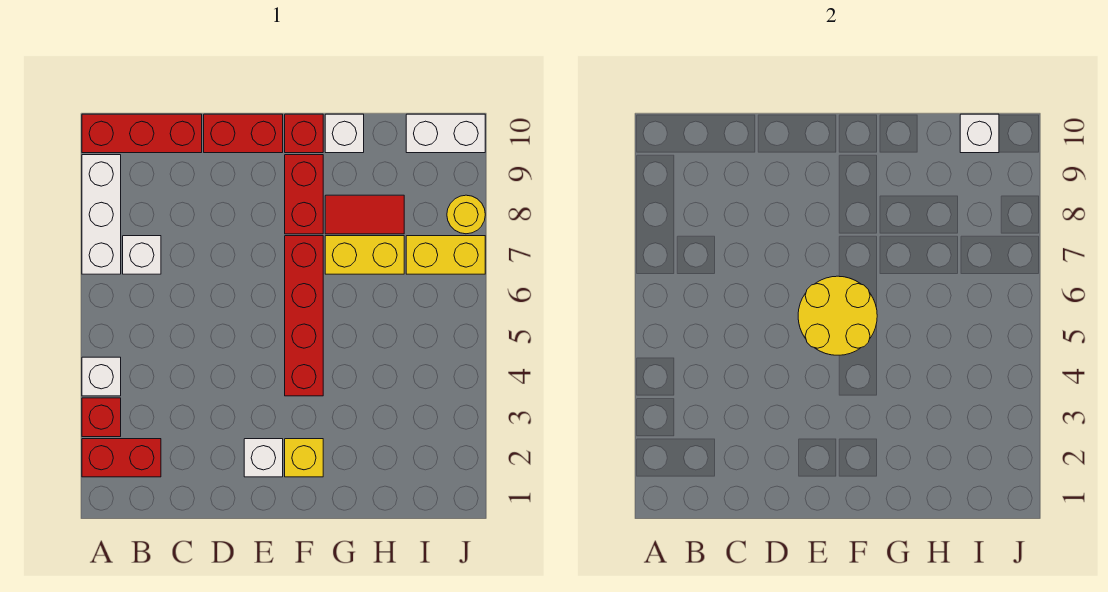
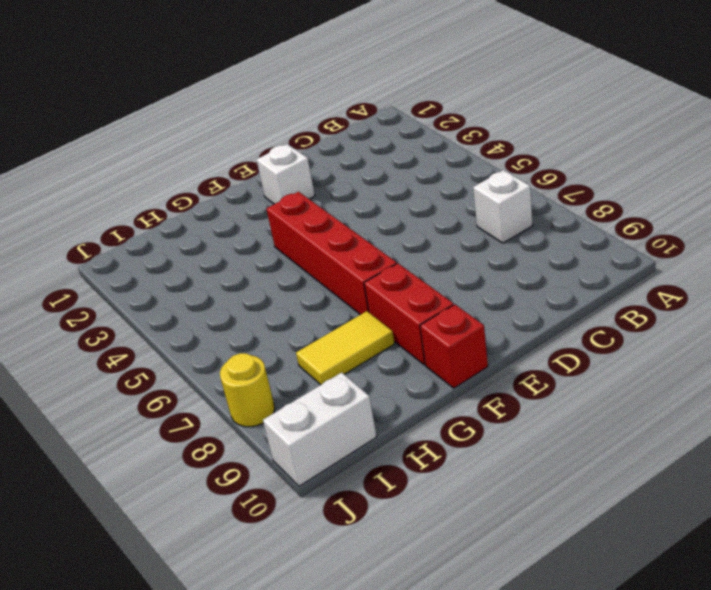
yellow tile G8:H8 level 1 -> red tile G8:H8 level 1
none -> red brick A2:B2 level 1
none -> red brick A3 level 1
none -> white brick A4 level 1

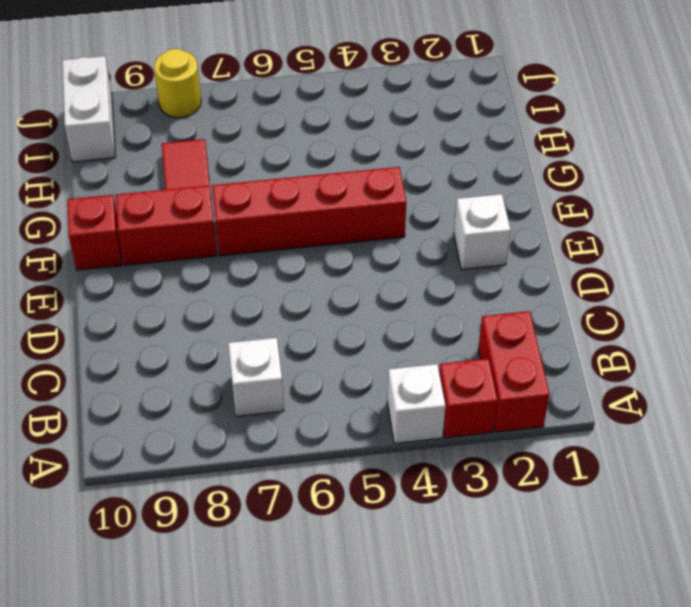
none -> white brick A7:A9 level 1
none -> red brick A10:C10 level 1
none -> red brick D10:E10 level 1

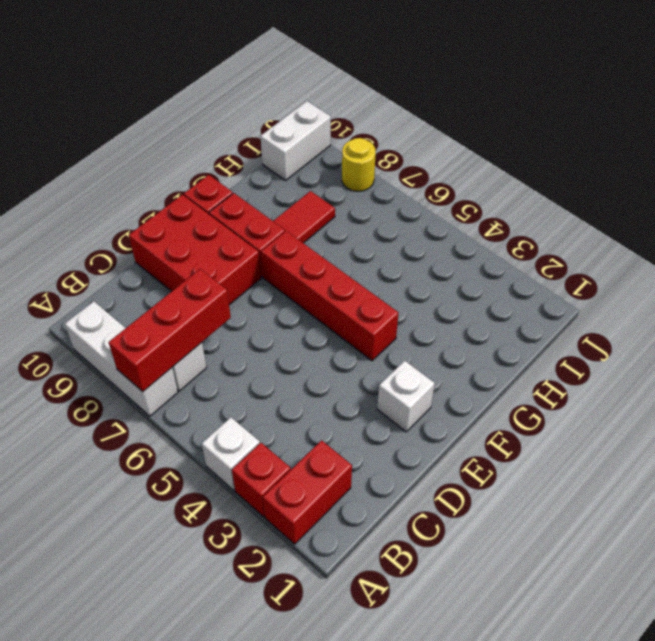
red brick A7:C7 level 2 -> red brick A10:C10 level 1
red brick D8:E10 level 1 -> red brick D10:E10 level 1
none -> yellow brick F2 level 1
none -> yellow brick G7:H7 level 1
none -> white brick G10 level 1

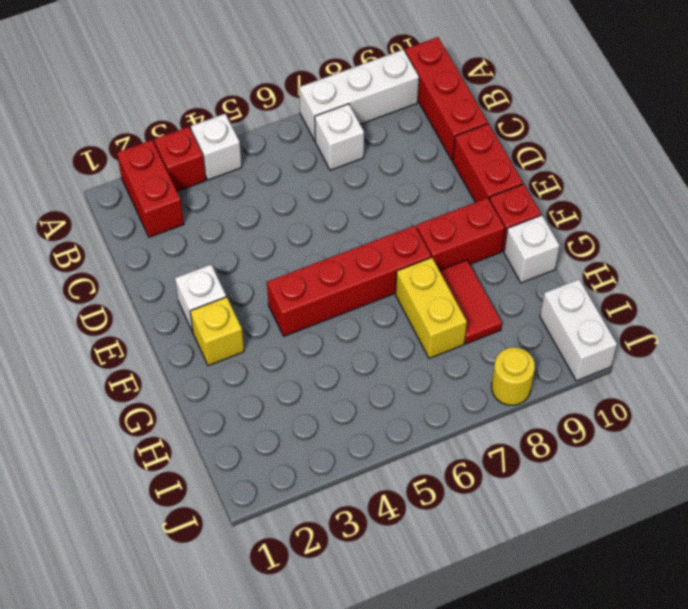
none -> yellow brick I7:J7 level 1
none -> yellow round brick E5:F6 level 2
none -> white brick I10 level 2

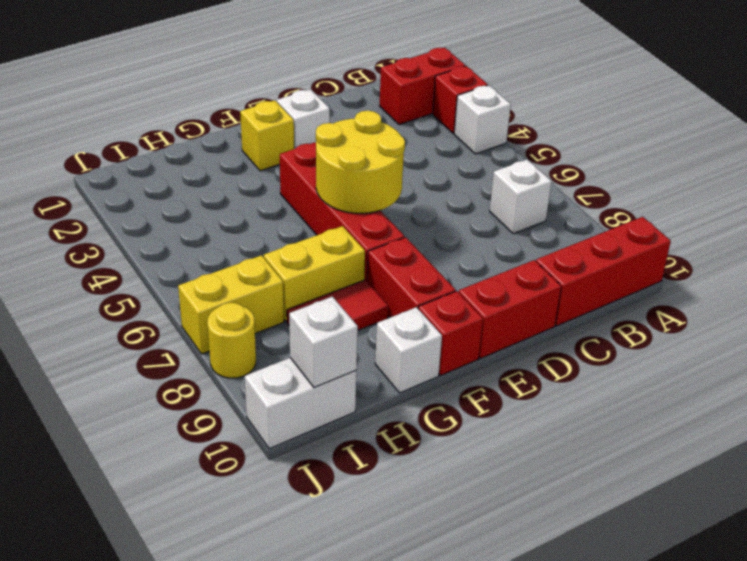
none -> white brick A7:A9 level 1

